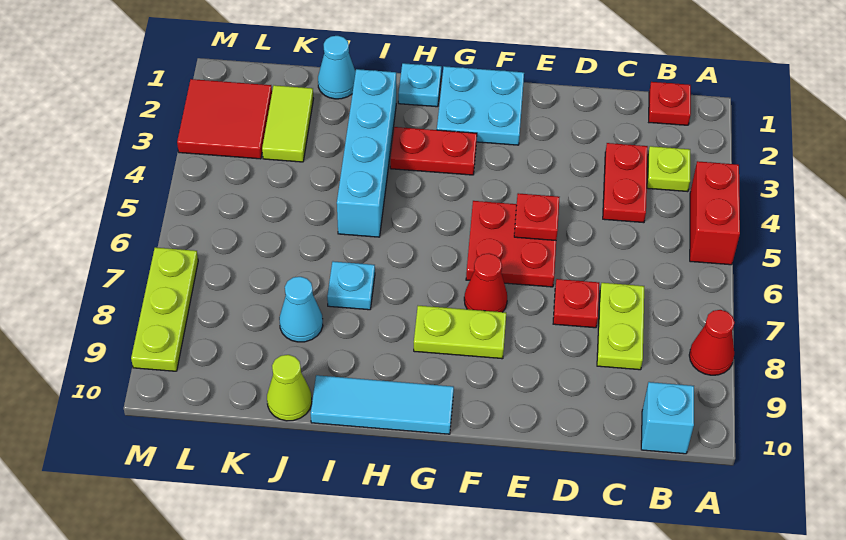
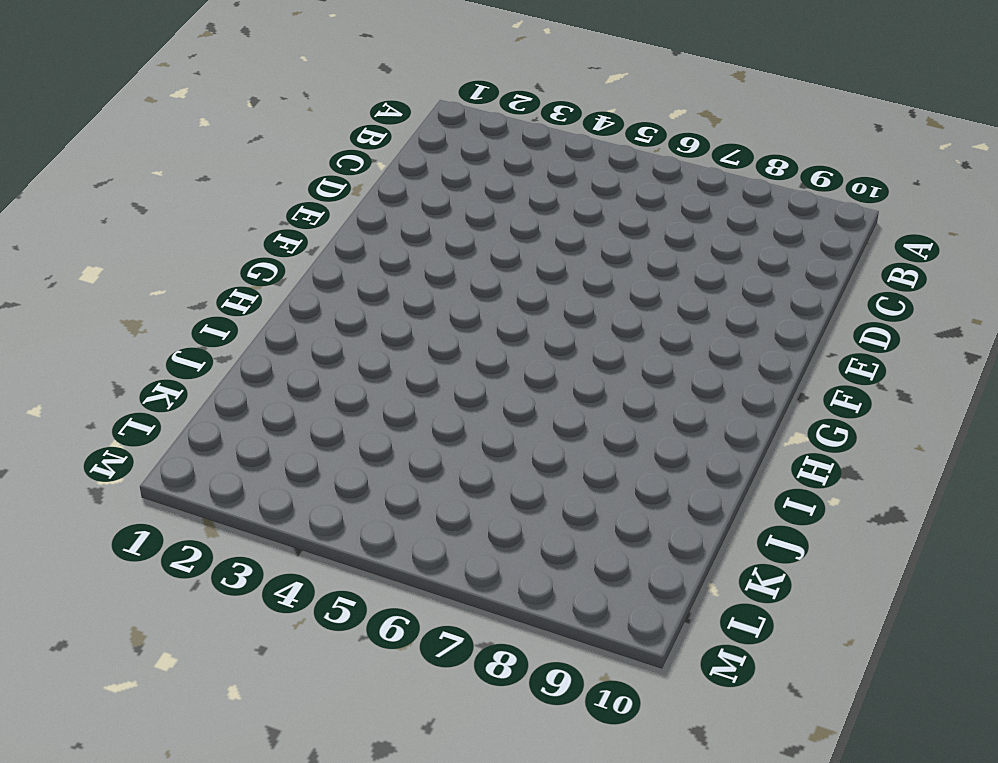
none -> red brick A4:A5 level 1
none -> red cone A8 level 1
none -> red plate B1 level 1

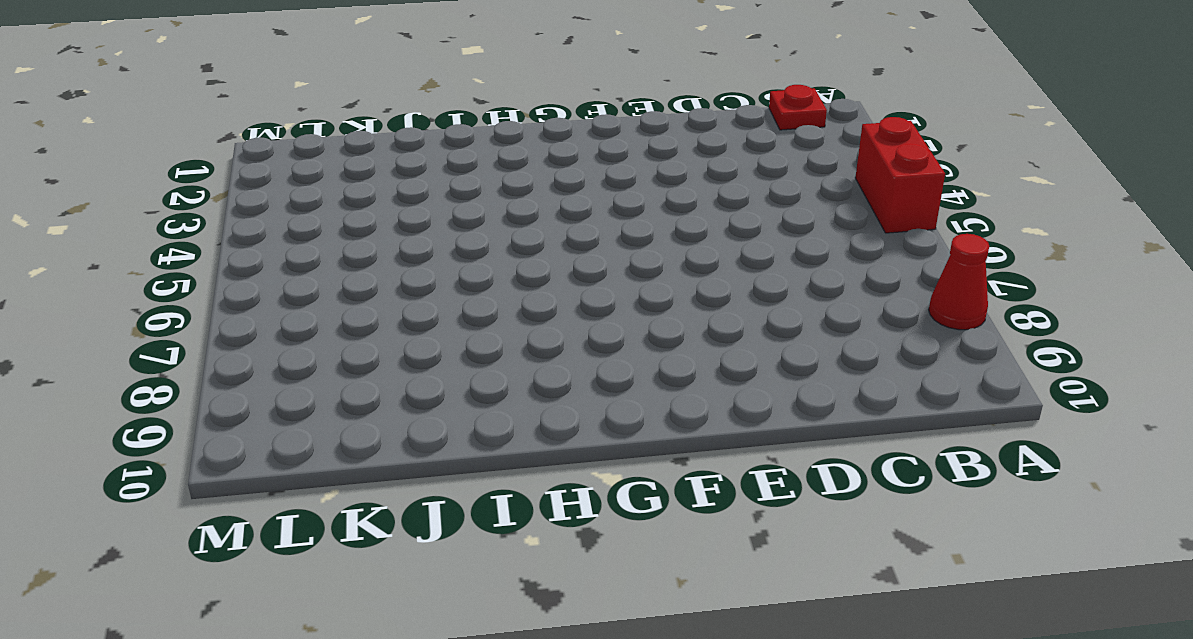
none -> lime plate B3 level 1
none -> cyan brick B10 level 1
none -> red plate C3:C4 level 1

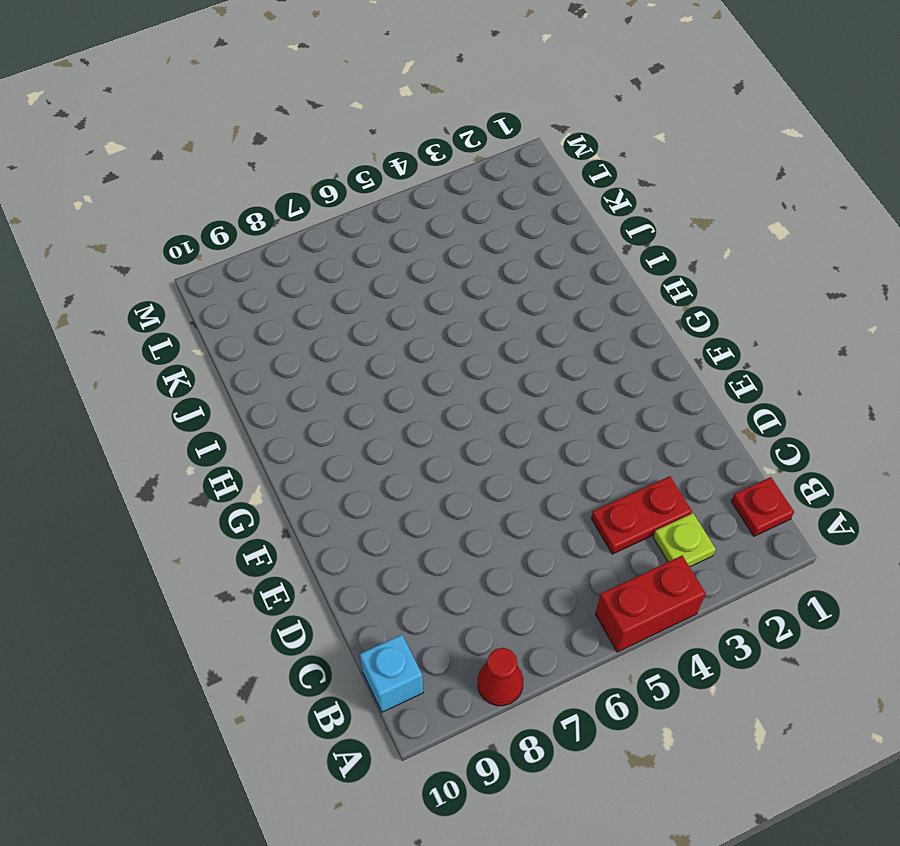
none -> lime plate C7:C8 level 1
none -> red plate D7 level 1
none -> red plate E5:F6 level 1

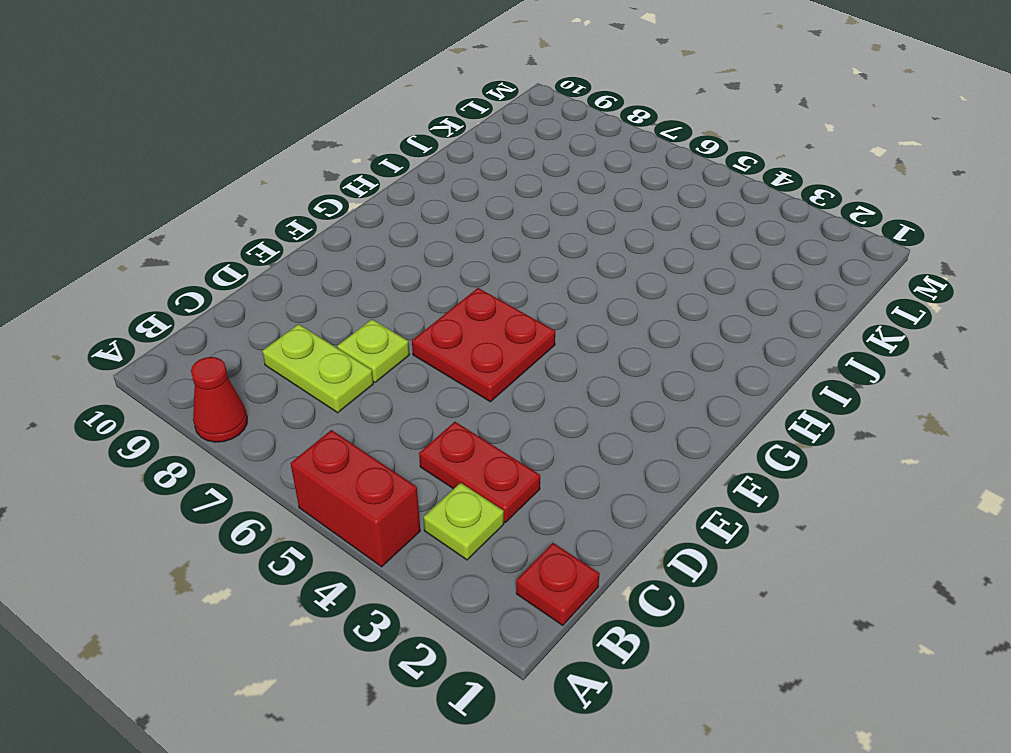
lime plate D7 level 1 -> red plate D7 level 1
none -> cyan brick B10 level 1
none -> cyan plate F1:G2 level 1
none -> red cone F7 level 1

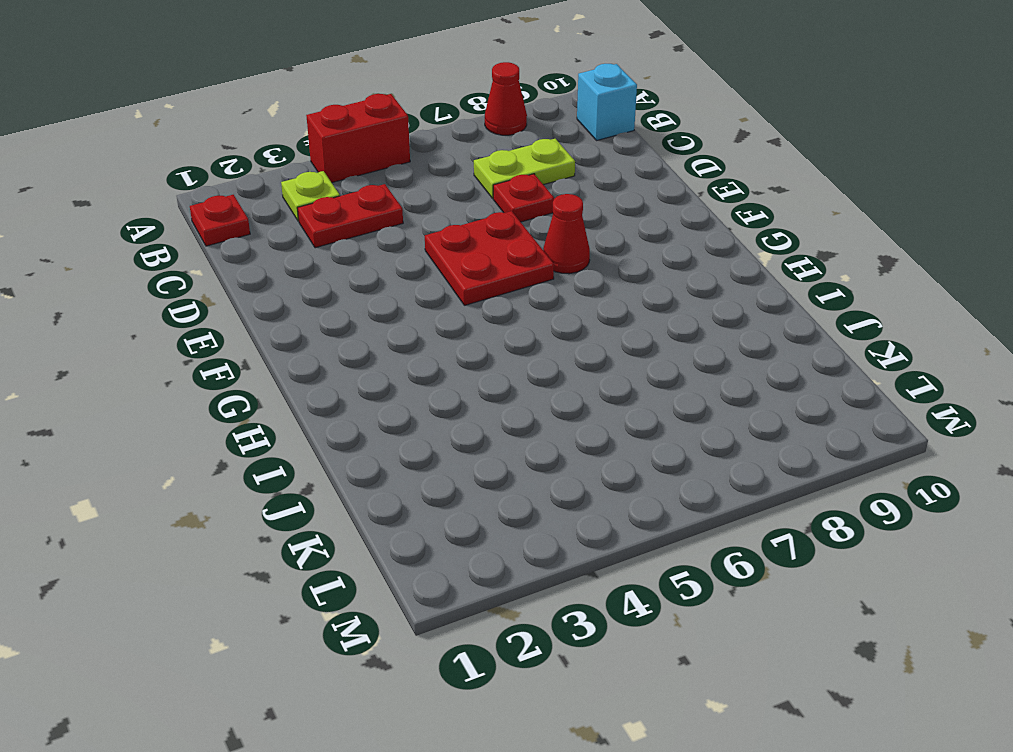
none -> cyan plate F1:G2 level 1
none -> lime plate F8:G8 level 1
none -> red plate G3:H3 level 1

